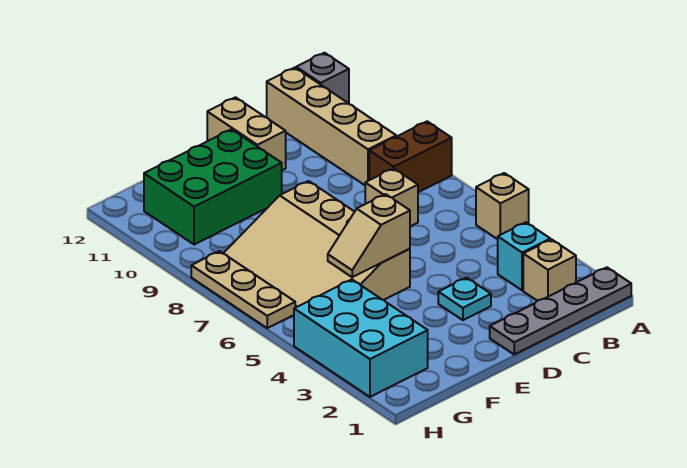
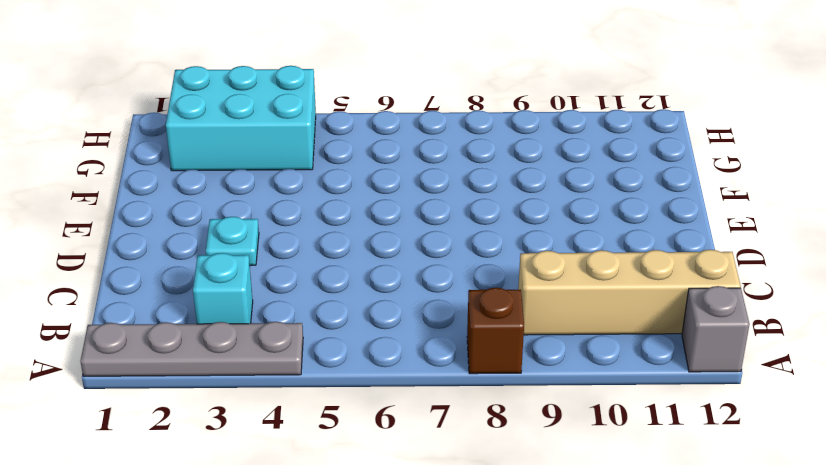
grey plate A1:A4 level 1 -> grey plate A1:D1 level 1
brown brick A8 level 1 -> brown brick A8:B8 level 1
none -> tan brick A5 level 1
none -> tan brick B2 level 1
none -> tan brick C7 level 1

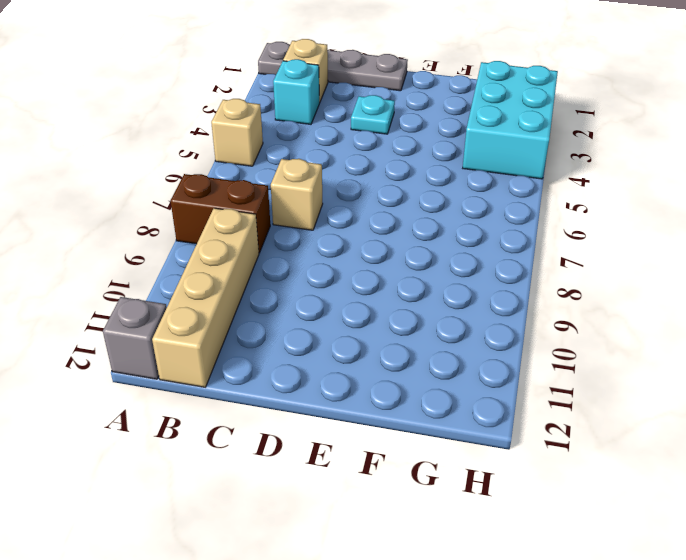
none -> tan brick D11:D12 level 1
none -> tan slope E5:G8 level 1 top E
none -> green brick E10:G11 level 1

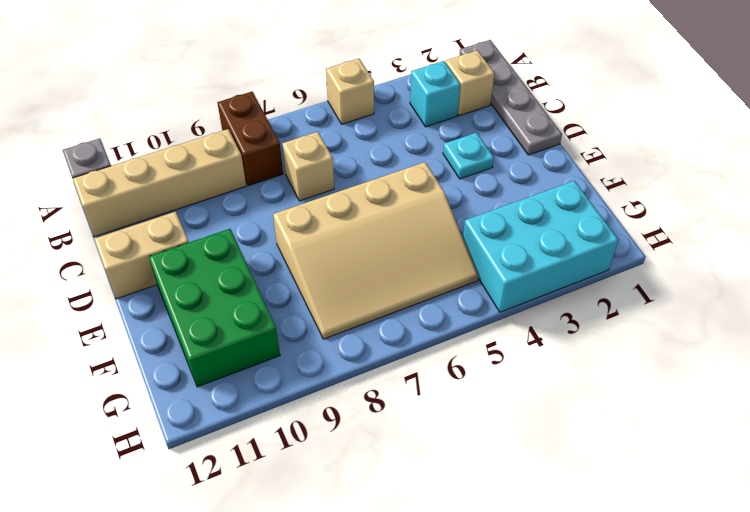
none -> tan plate H6:H8 level 1
none -> tan slope E5:F5 level 2 top E

